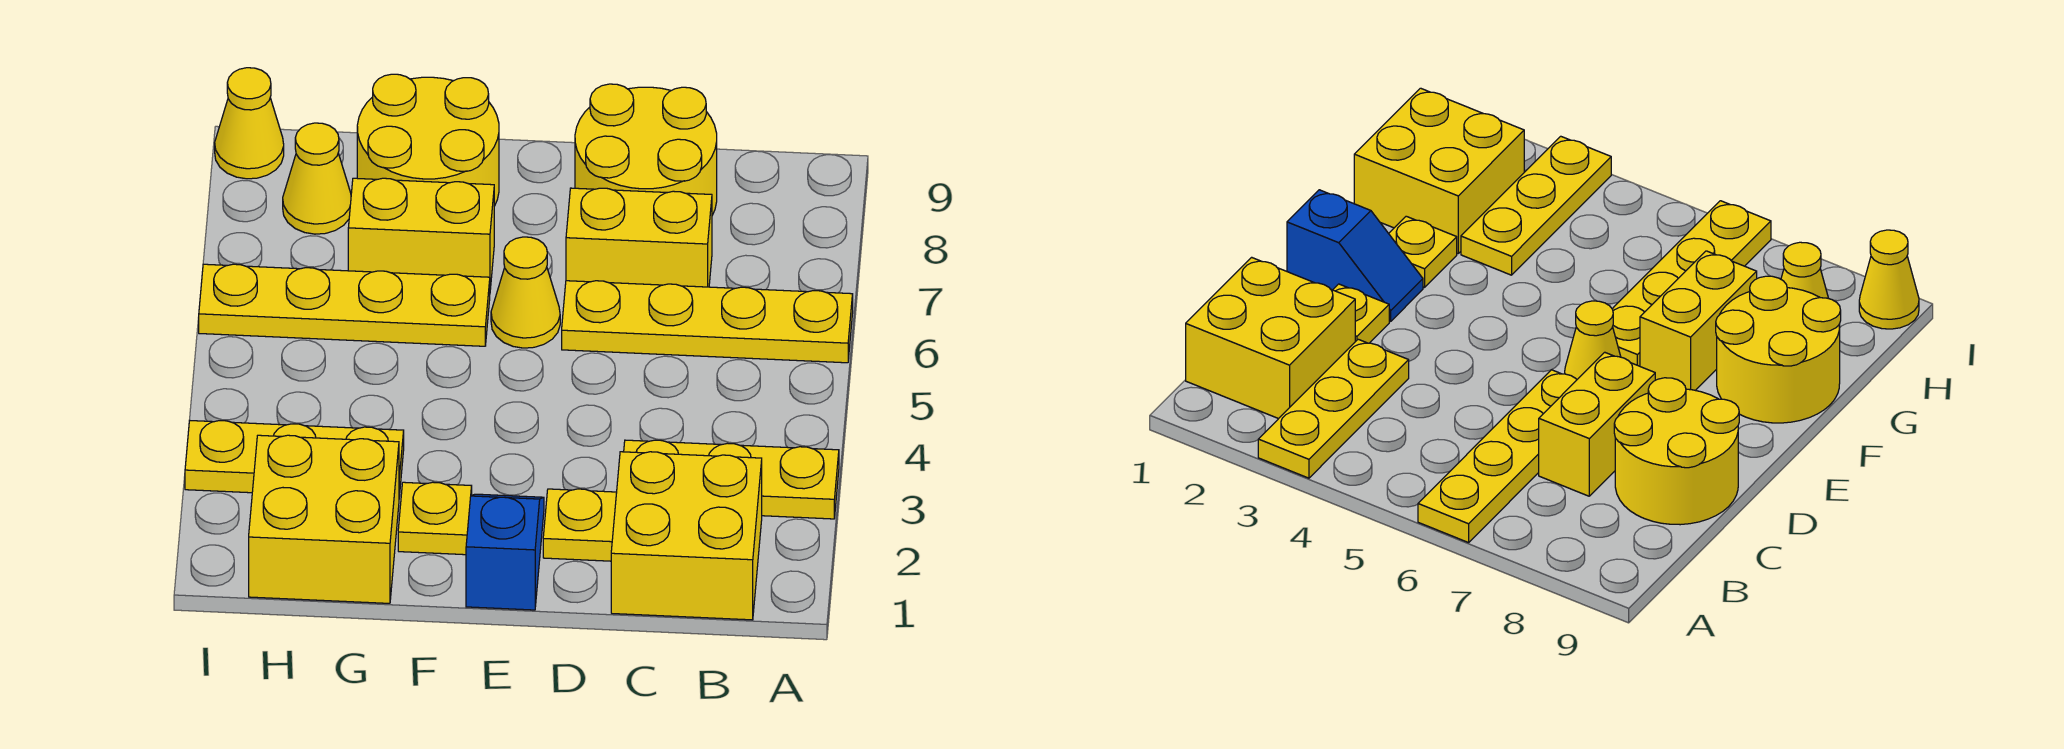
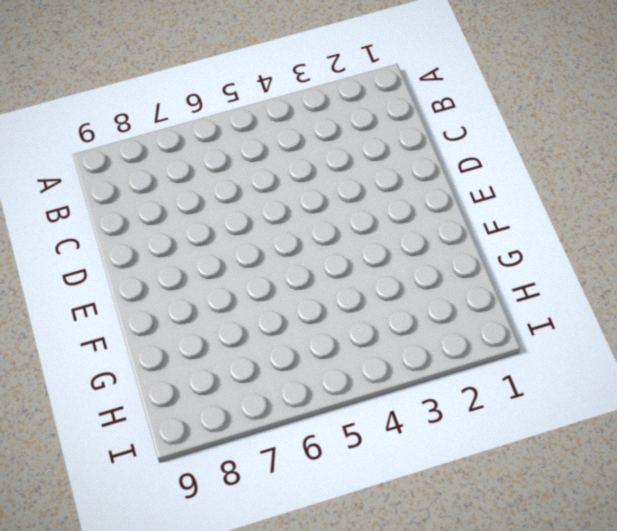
none -> yellow plate A3:C3 level 1
none -> yellow plate A6:D6 level 1
none -> yellow brick B1:C2 level 1

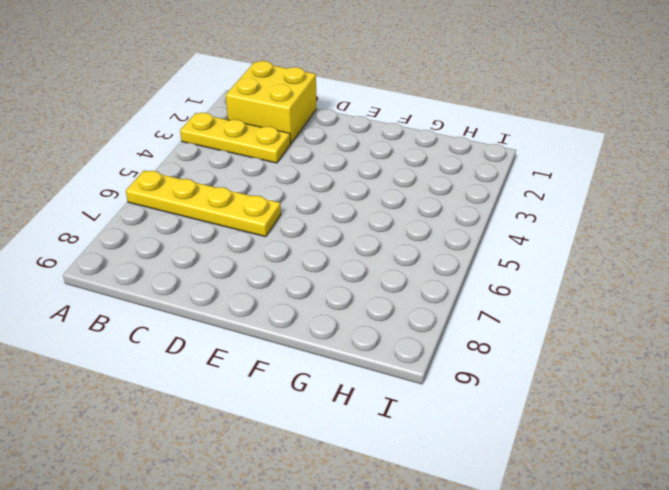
none -> yellow brick C7:D7 level 1
none -> yellow round brick C8:D9 level 1
none -> yellow plate D2 level 1

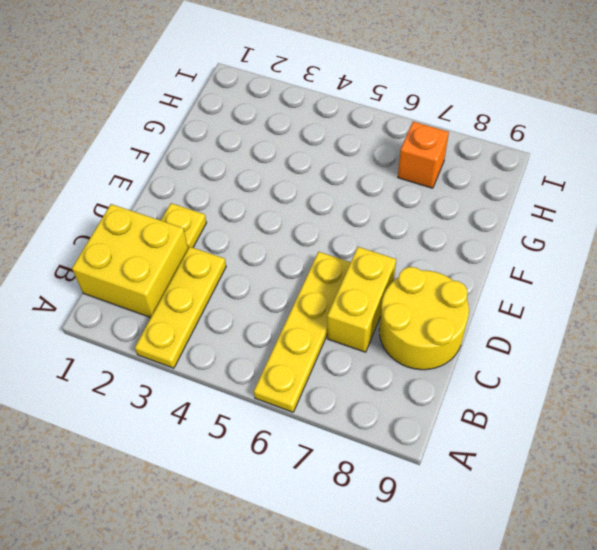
orange brick H7 level 1 -> none
none -> blue slope E1:E2 level 1 top 1
none -> yellow cone E6 level 1
none -> yellow plate F2 level 1

